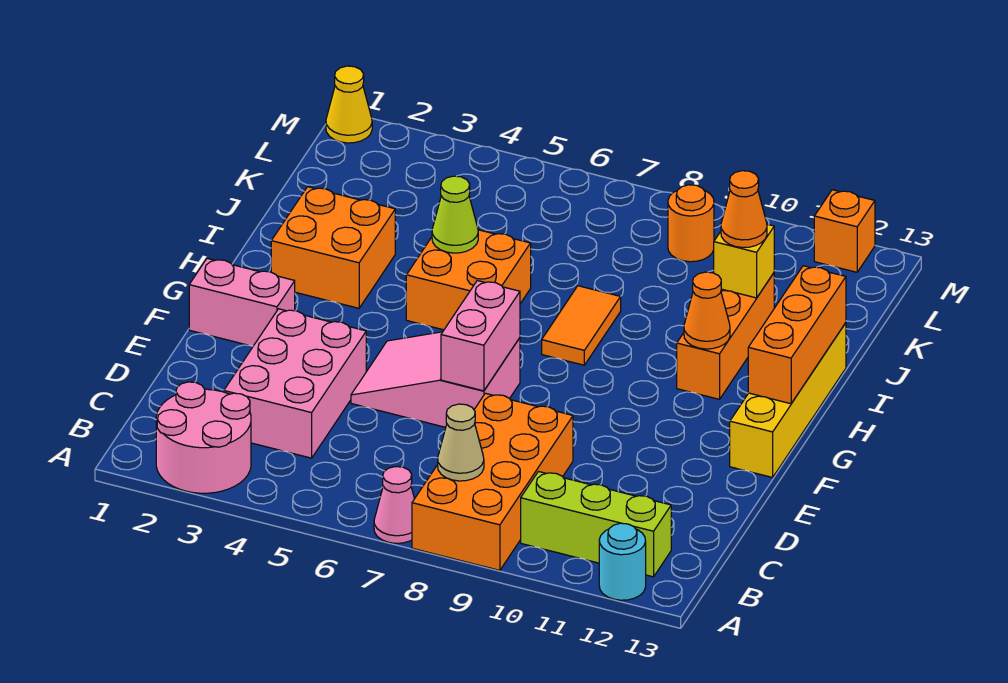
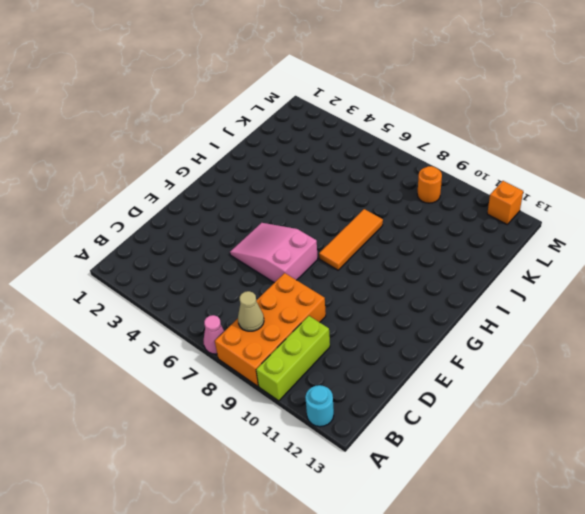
lime brick A10:C10 level 1 -> lime brick B10:B12 level 1
orange tile G8:I8 level 1 -> orange tile H8:I8 level 1
none -> pink round brick A2:B3 level 1
none -> pink brick C3:E4 level 1
none -> pink brick F1:F2 level 1

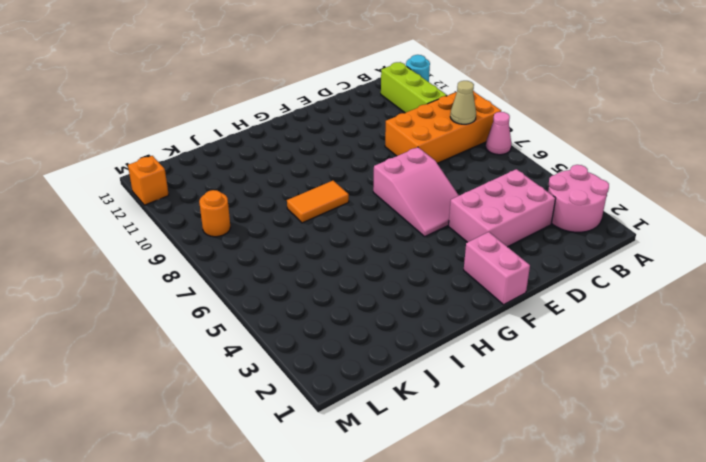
none -> yellow brick F13:I13 level 1
none -> orange brick H2:I3 level 1
none -> orange brick H5:I6 level 1

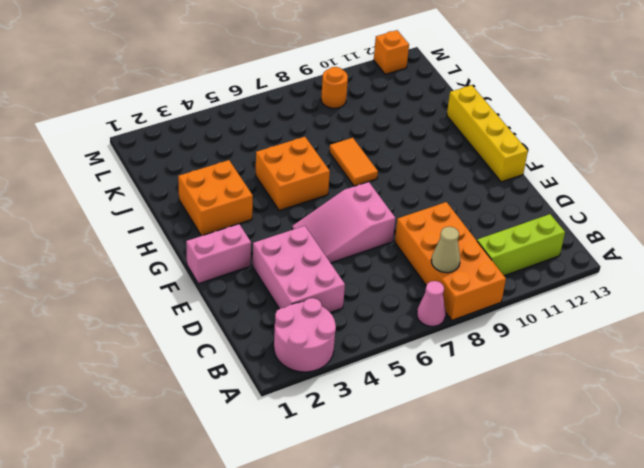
none -> cyan round brick A12 level 1
none -> orange brick H11:J11 level 1
none -> yellow cone M1 level 1

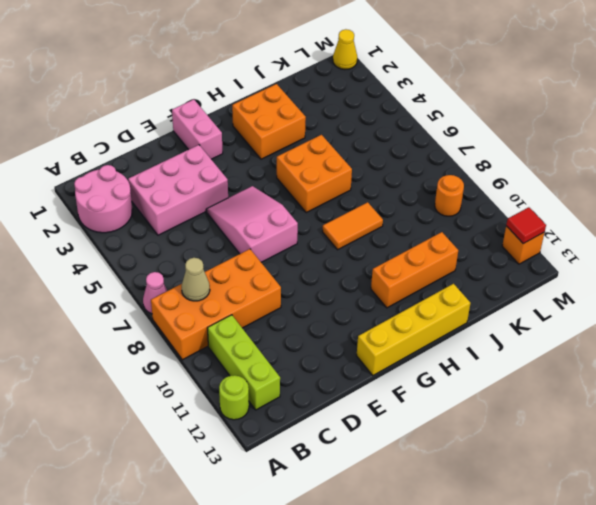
lime round brick A12 level 1 -> cyan round brick A12 level 1
red tile M12 level 2 -> none
none -> pink brick E7:F7 level 2
none -> orange brick G13:I13 level 2
none -> orange cone H11 level 2

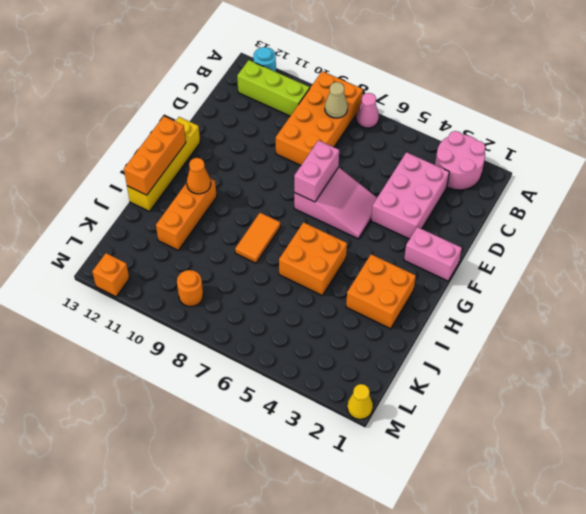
none -> lime cone I5 level 2
none -> yellow brick J11 level 2
none -> orange cone J11 level 3

